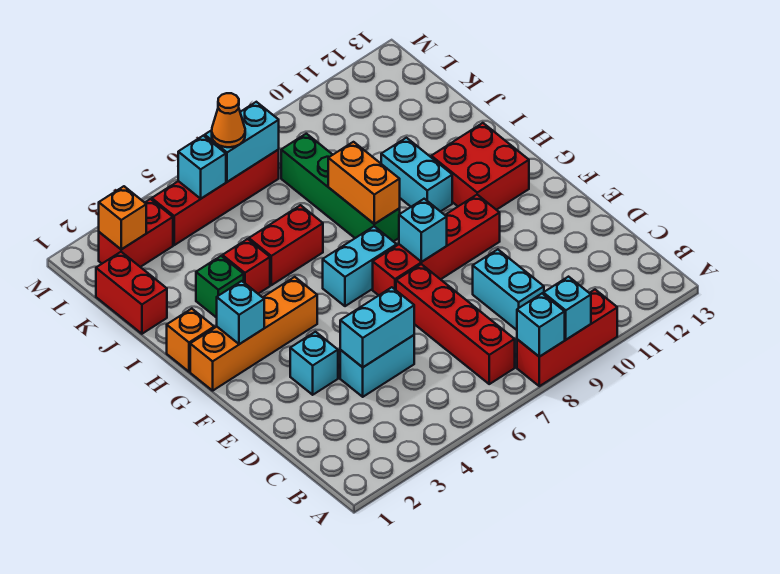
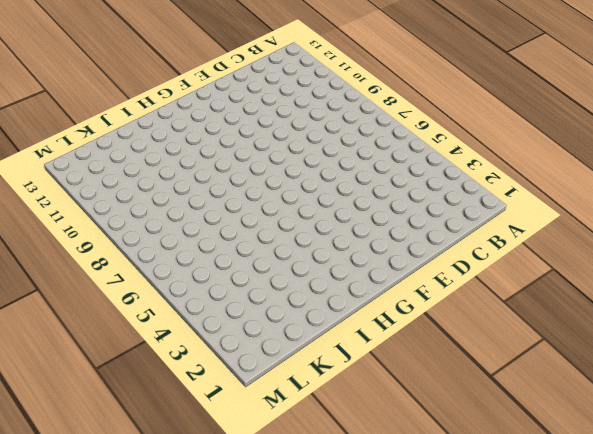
none -> red brick A8:A10 level 1
none -> red brick B7:E7 level 1
none -> cyan brick C9:D9 level 1

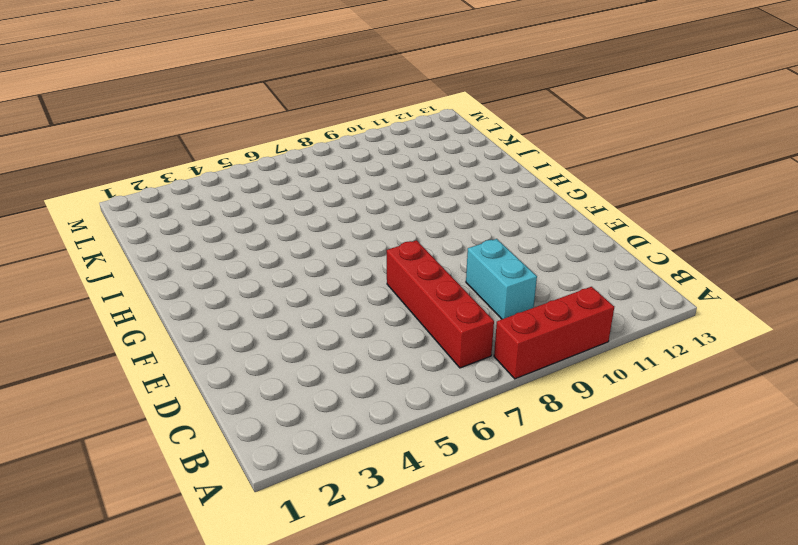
none -> cyan brick D4:D5 level 1
none -> cyan brick E3 level 1
none -> red brick F7:F10 level 1

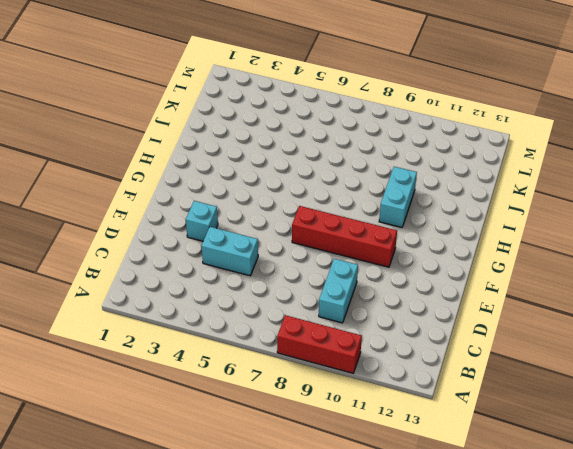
none -> red brick B7:E7 level 1
none -> orange brick G1:G4 level 1
none -> cyan brick G6:G7 level 1

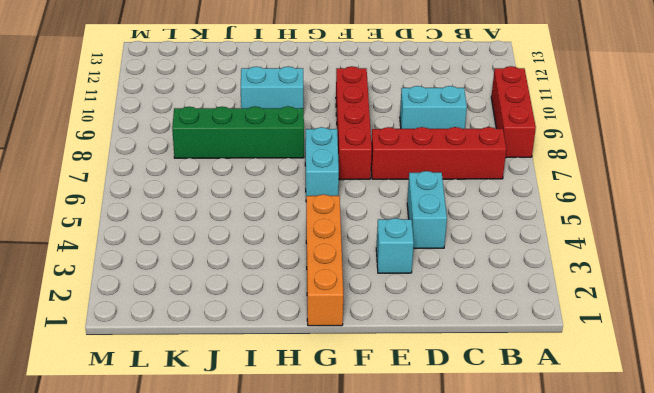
none -> red brick G11:H12 level 1
none -> orange brick H1 level 1
none -> green brick I3 level 1

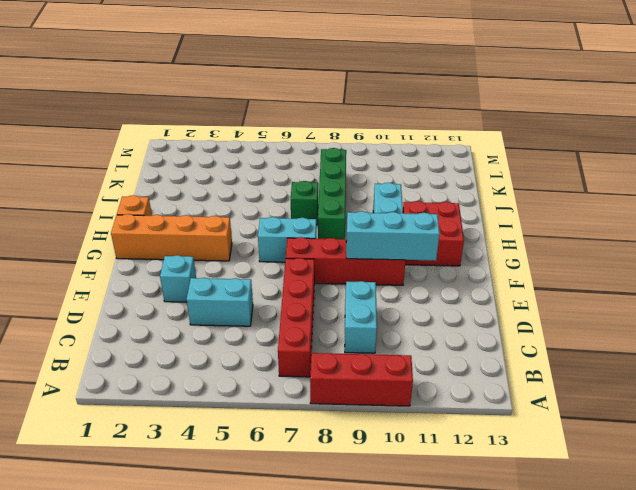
cyan brick F9:F11 level 2 -> none
green brick I7 level 1 -> green brick I3 level 1
none -> red brick I4 level 1
none -> red brick I5:I6 level 1
none -> red brick J1:K1 level 1

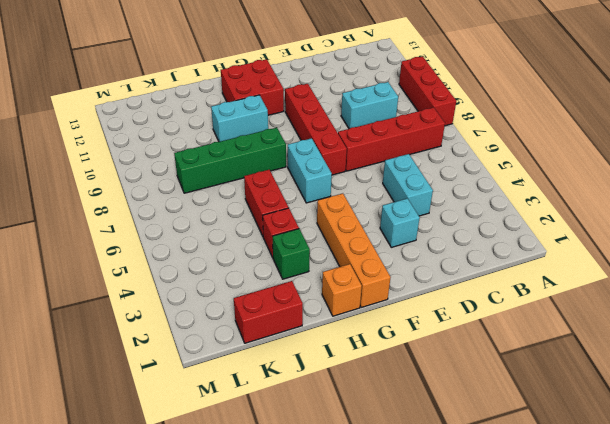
none -> red brick L2:L3 level 1
none -> red brick L4:L7 level 1
none -> cyan brick A8 level 2

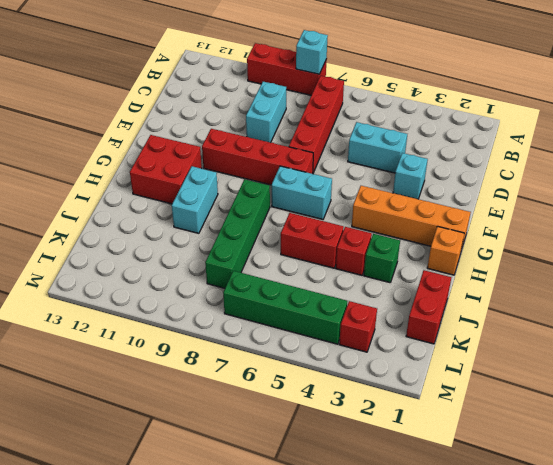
red brick L3 level 1 -> red brick L2:L3 level 1
green brick L4:L7 level 1 -> red brick L4:L7 level 1
none -> cyan brick A9 level 2
none -> cyan brick D4:D5 level 2
none -> cyan brick F8 level 2

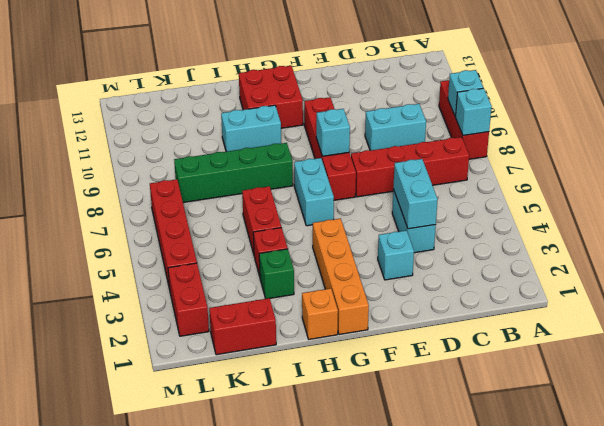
none -> cyan brick G2 level 2
none -> orange brick H8:I8 level 2
none -> orange brick L2 level 2

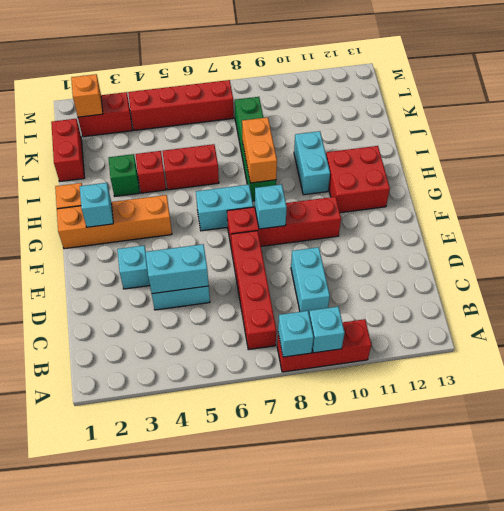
none -> cyan brick L5 level 2
none -> cyan brick L6:L7 level 2
none -> orange cone L6 level 3

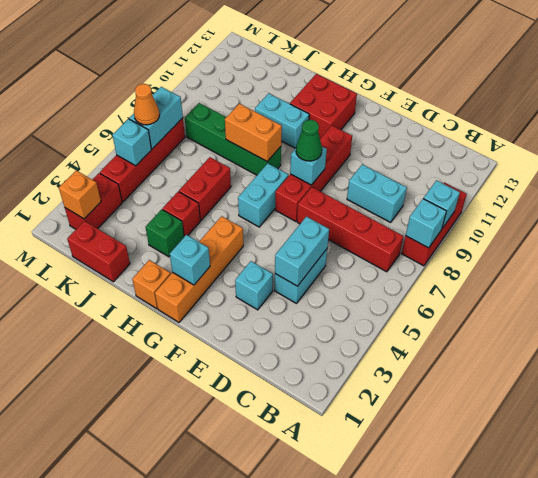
green cone F8 level 3 -> none

